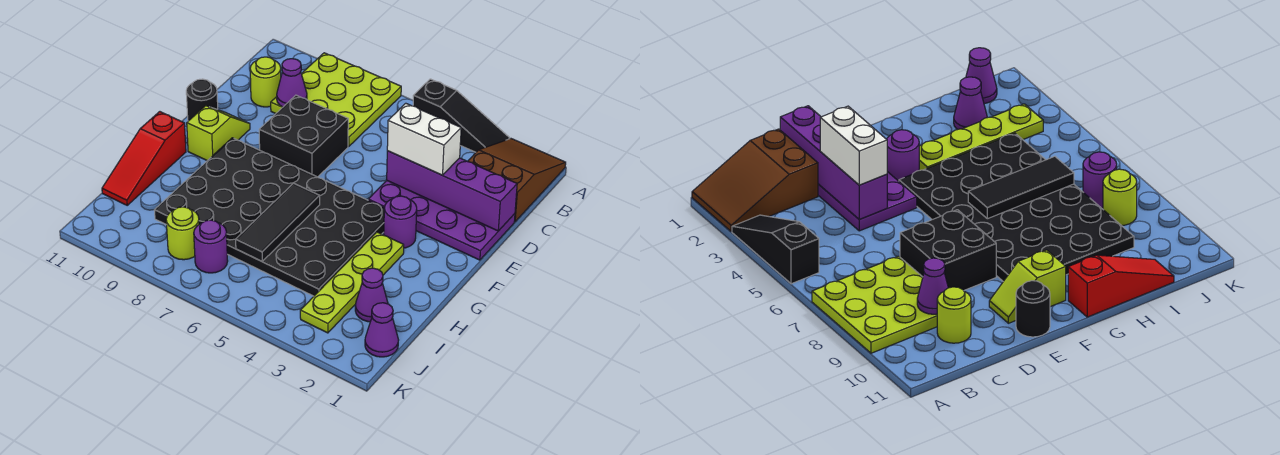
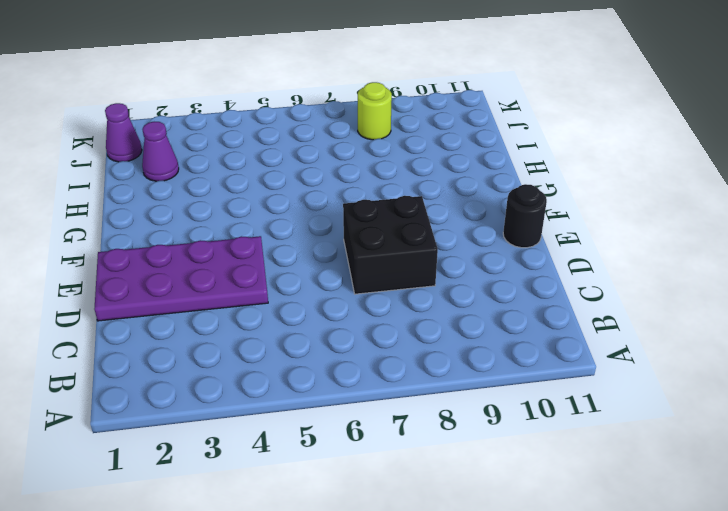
none -> brown slope A1:C2 level 1 top C
none -> black slope A3:A5 level 1 top 5
none -> lime plate A7:C9 level 1

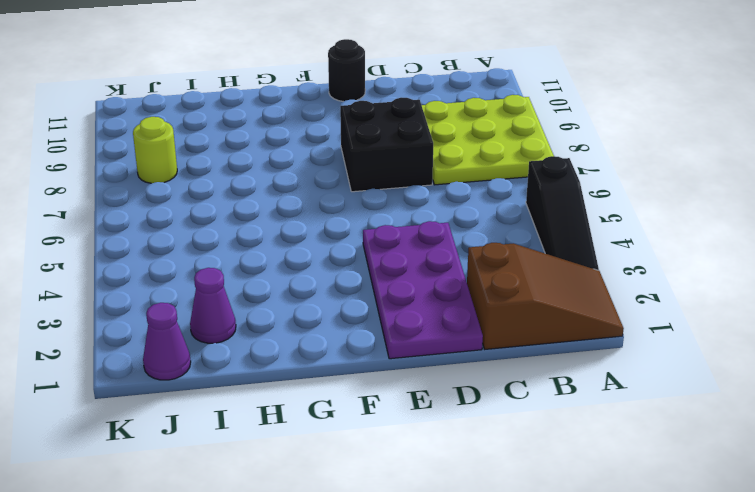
none -> lime round brick C10 level 1
none -> lime slope E10:F10 level 1 top F
none -> purple round brick F3 level 1

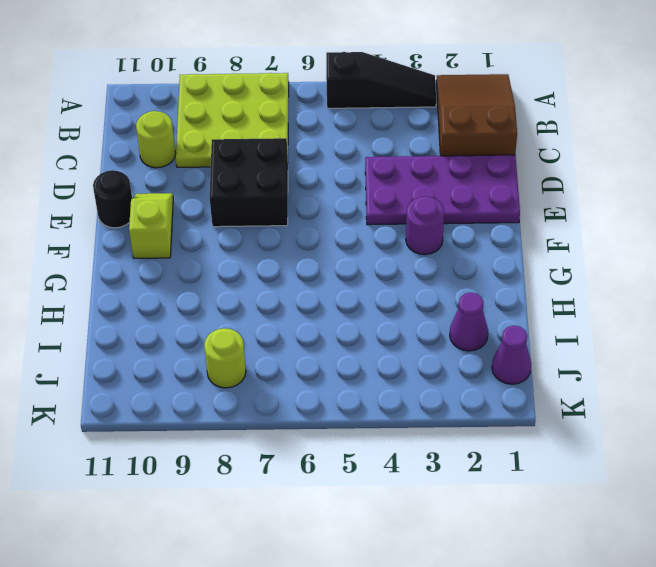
none -> black plate F4:I9 level 1
none -> lime plate G3:J3 level 1
none -> red slope G11:I11 level 1 top G

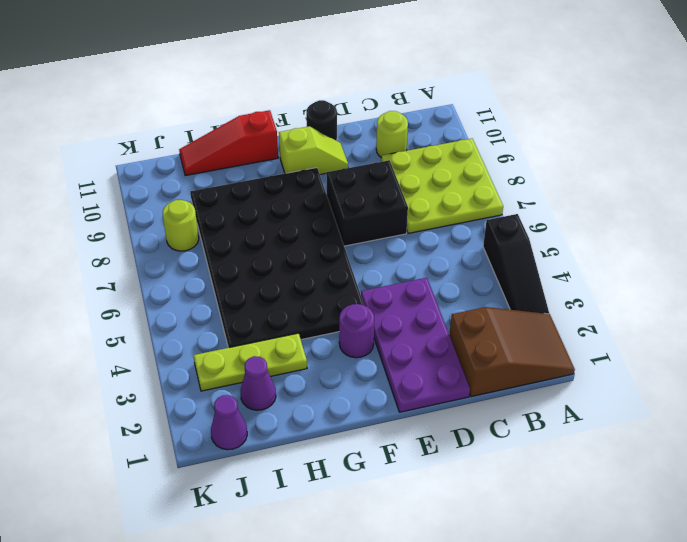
lime plate H3:J3 level 1 -> lime plate G3:J3 level 1
none -> purple round brick J7 level 1
none -> purple cone C9 level 2
none -> purple brick D1:D4 level 2

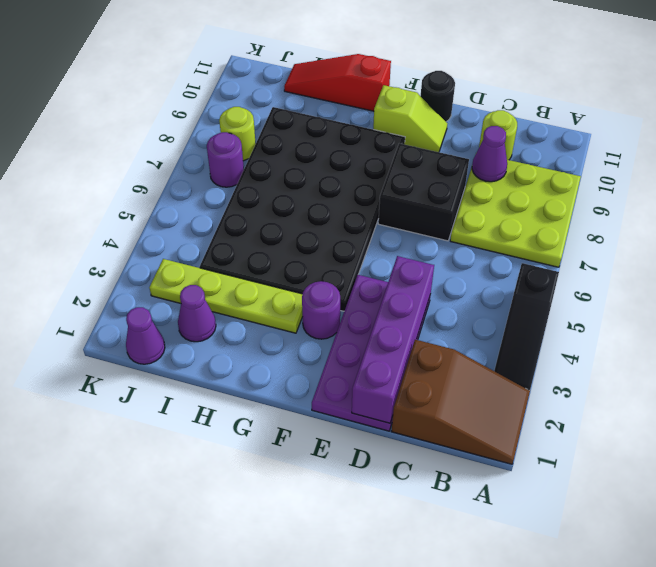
none -> black tile G6:I6 level 2
none -> white brick D3:D4 level 3

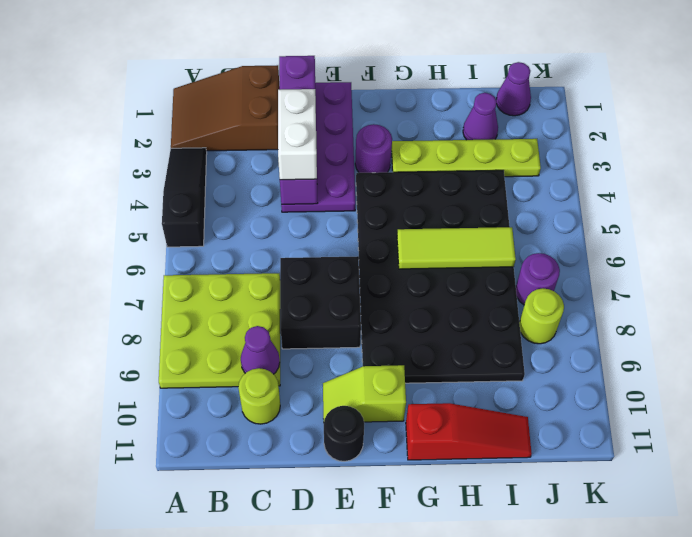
lime tile G6:I6 level 2 -> black tile G6:I6 level 2

